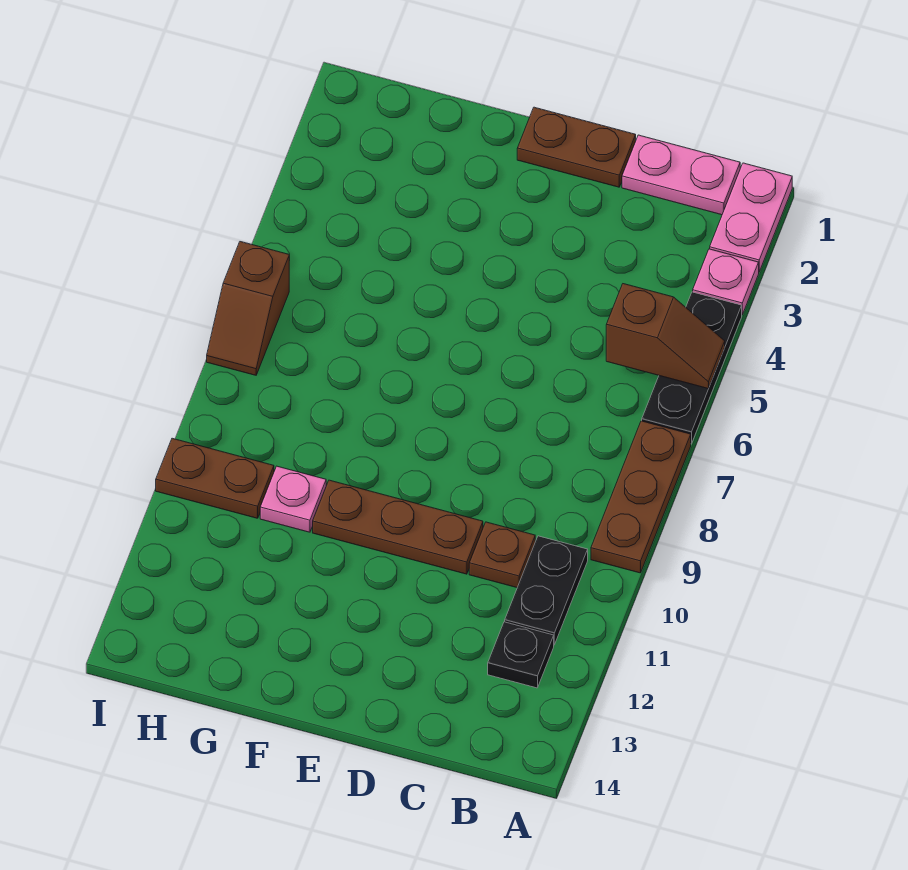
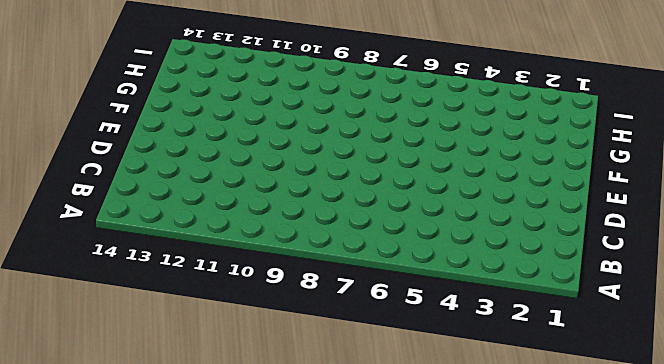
none -> pink plate A1:A2 level 1
none -> pink plate A3 level 1
none -> black plate A4:A6 level 1

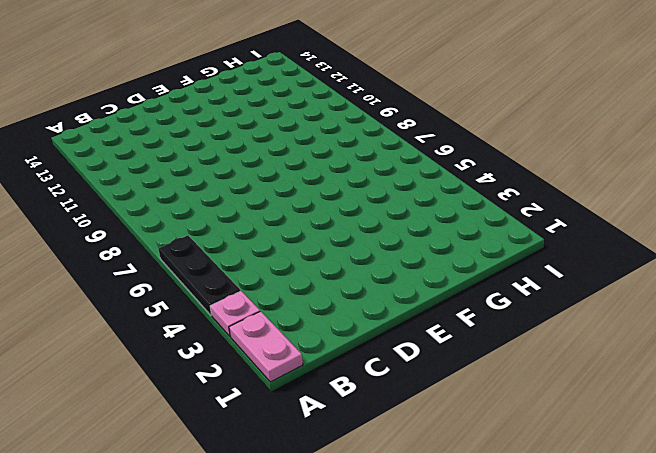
none -> brown plate A7:A9 level 1
none -> pink plate B1:C1 level 1
none -> black plate B10:B11 level 1

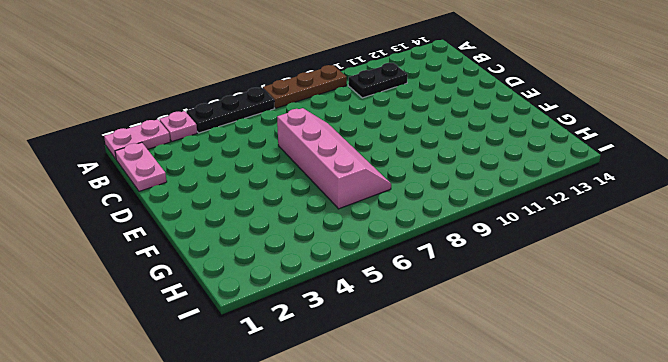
pink slope D6:G7 level 1 top 6 -> none
none -> black plate B12 level 1
none -> brown plate C10 level 1
none -> brown plate D1:E1 level 1

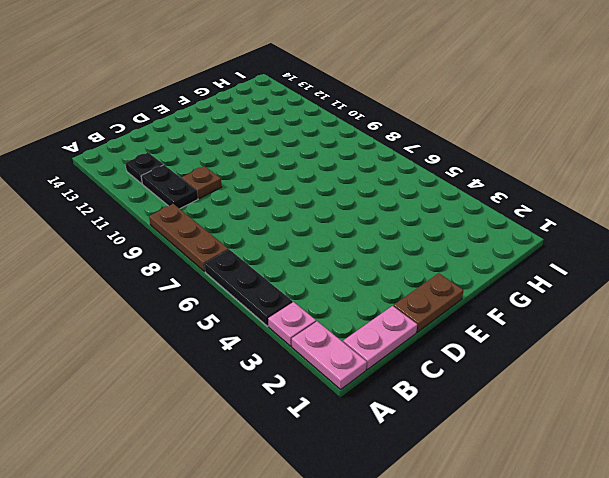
none -> brown plate D10:F10 level 1
none -> pink plate G10 level 1
none -> brown plate H10:I10 level 1

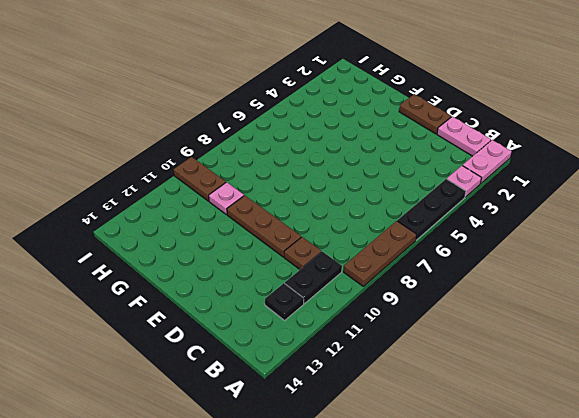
none -> brown slope I6:I7 level 1 top 6
none -> brown slope A5:B5 level 2 top B

